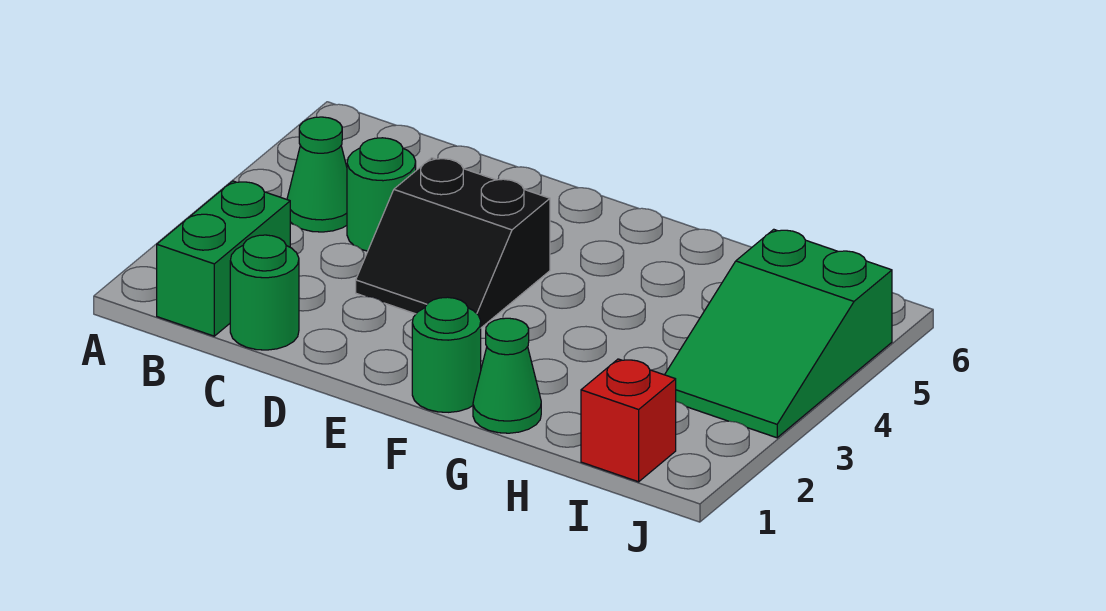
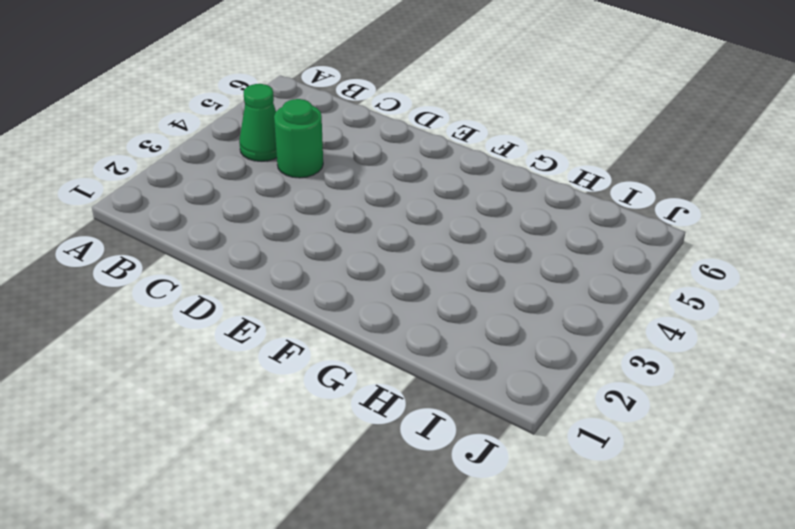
none -> green brick B1:B2 level 1
none -> green round brick C1 level 1

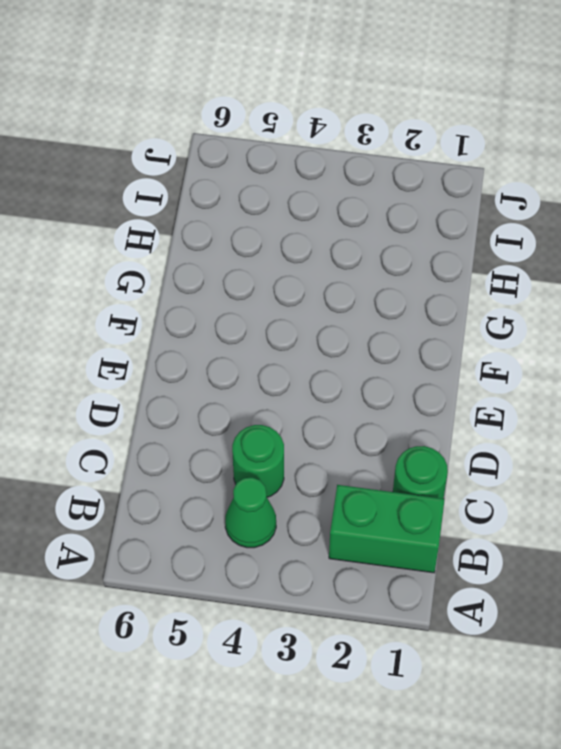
none -> black slope D3:E4 level 1 top 4
none -> green round brick F1 level 1

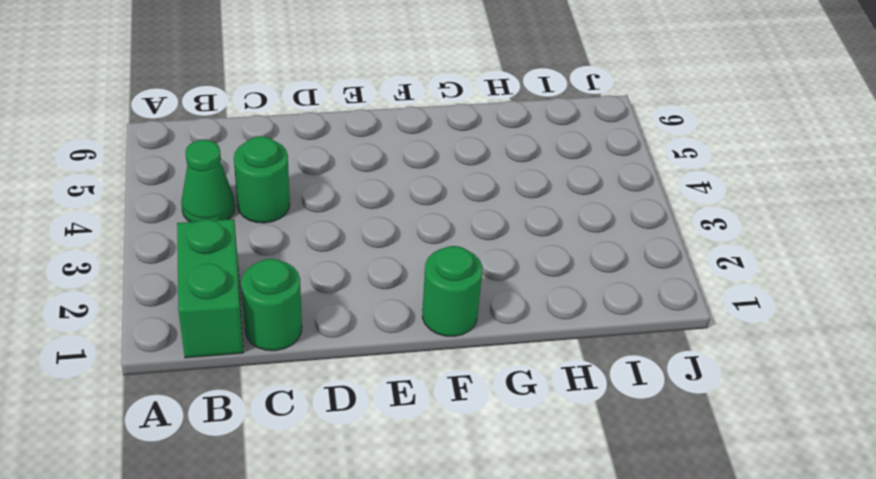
none -> black slope D3:E4 level 1 top 4
none -> green cone G1 level 1

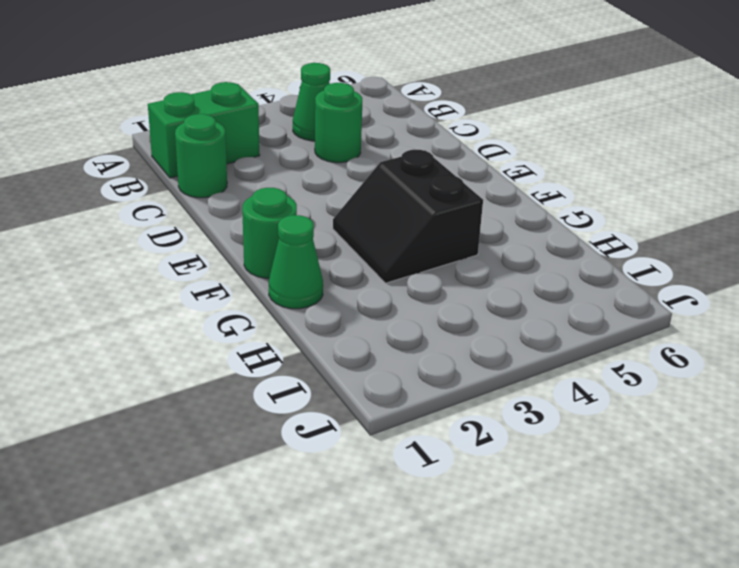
black slope F3:G4 level 1 top 4 -> black slope D3:E4 level 1 top 4
none -> red brick I1 level 1
none -> green slope I3:J5 level 1 top 5

